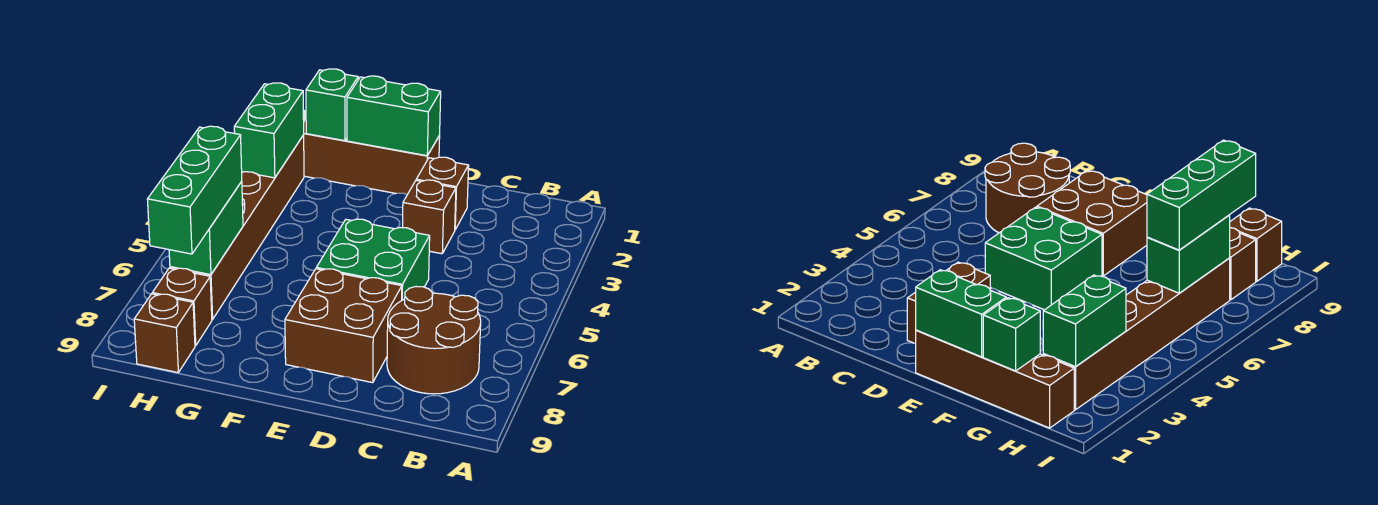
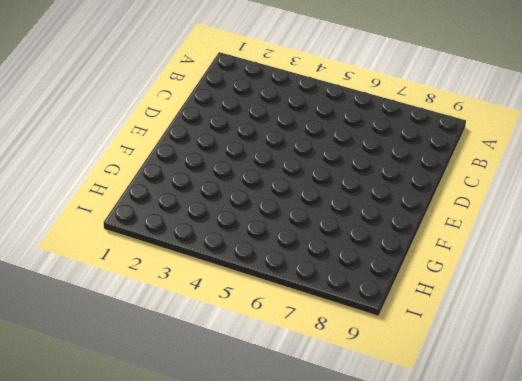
none -> brown round brick B7:C8 level 1
none -> brown brick D2 level 1
none -> brown brick D3 level 1

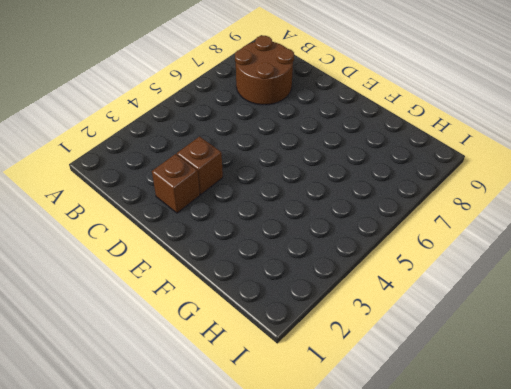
none -> green brick D5:E6 level 1
none -> brown brick D7:E8 level 1
none -> brown brick E1:H1 level 1

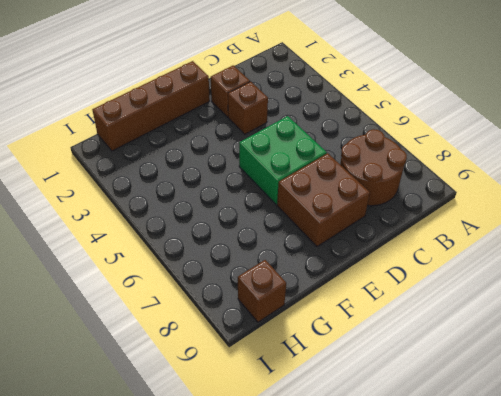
none -> brown brick H2:H7 level 1
none -> brown brick H8 level 1
none -> green brick E1:F1 level 2

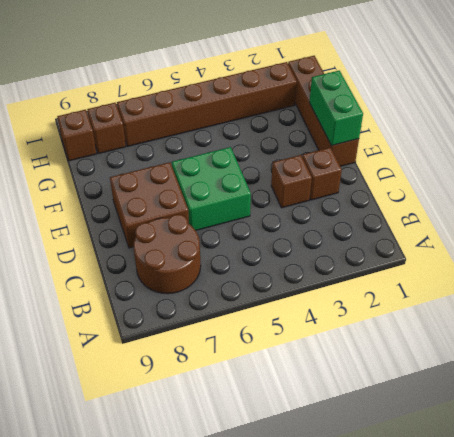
none -> green brick G1 level 2
none -> green brick H2:H3 level 2
none -> green brick H6:H7 level 2

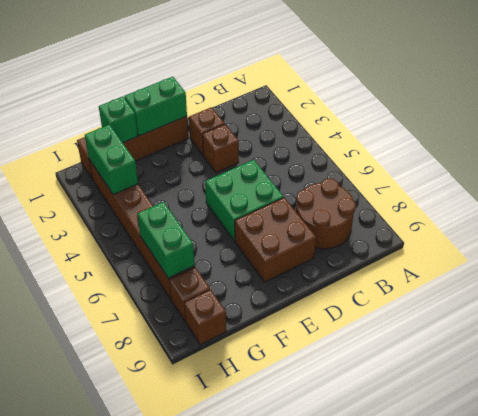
none -> green brick H6:H8 level 3

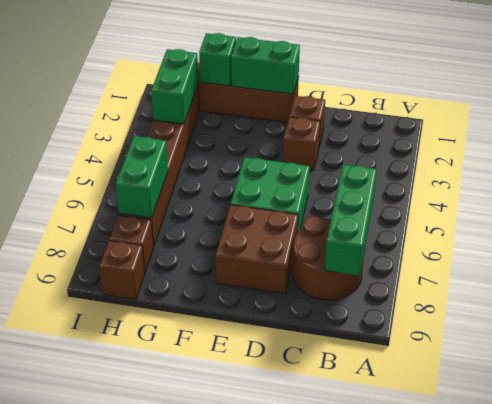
green brick B6:B8 level 2 -> green brick H6:H8 level 3

